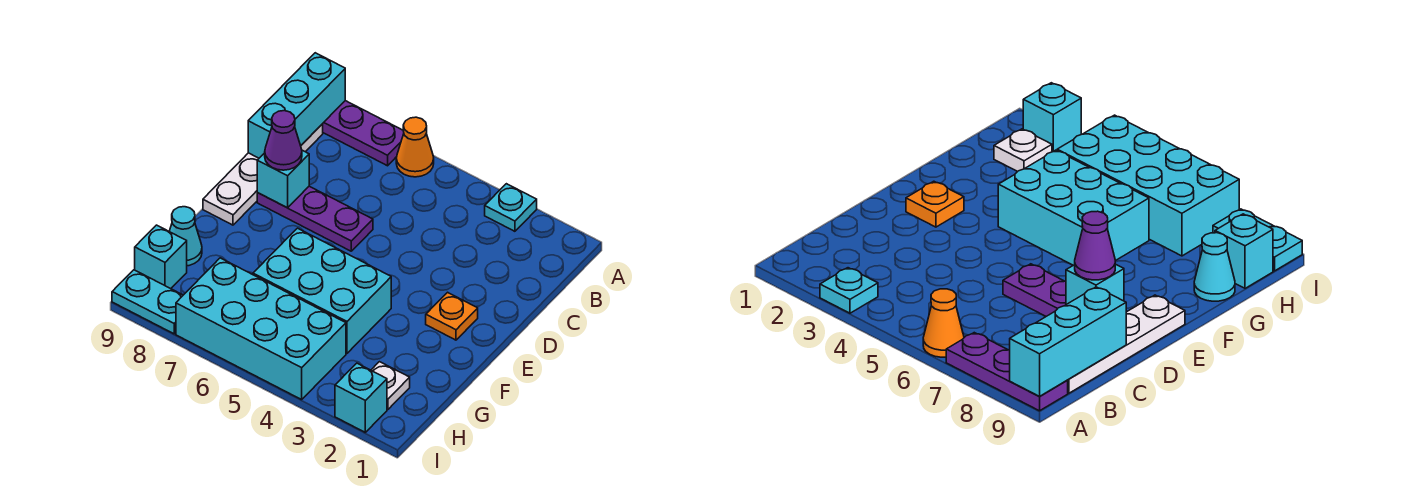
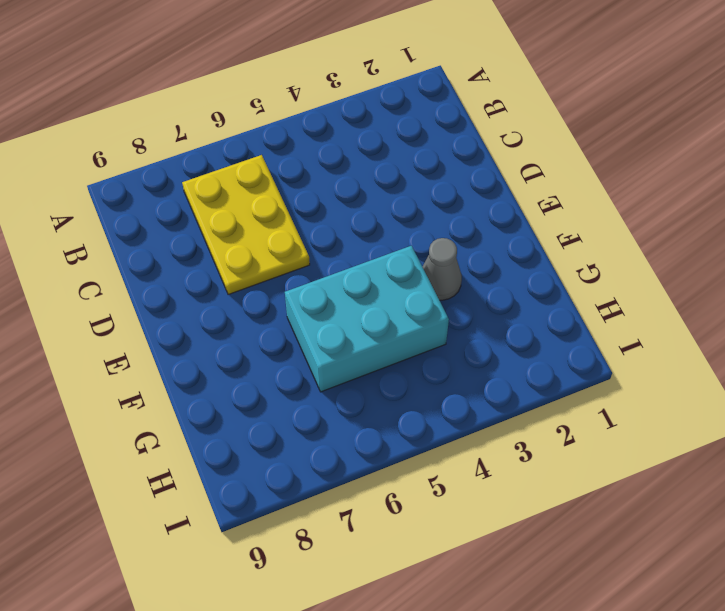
yellow plate B6:D7 level 1 -> purple plate D6:D8 level 1
grey cone F3 level 1 -> none
none -> cyan plate A3 level 1
none -> orange cone A6 level 1
none -> purple plate A7:A9 level 1

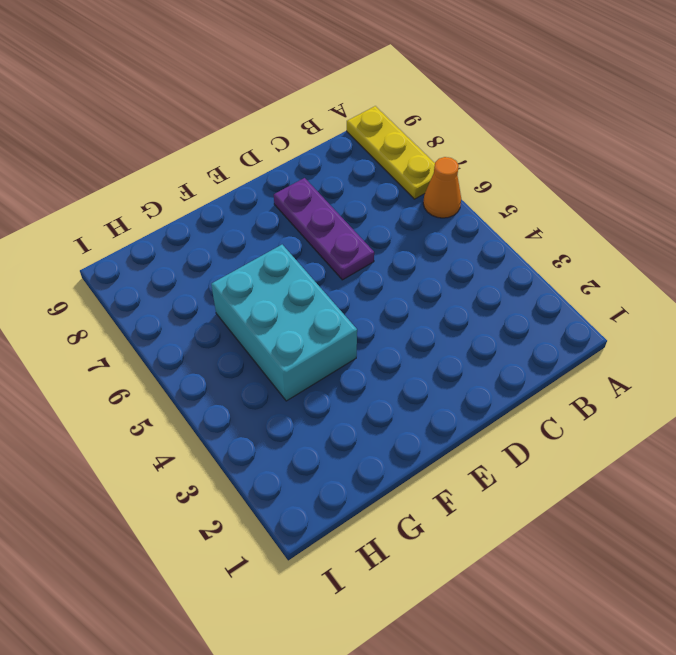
yellow plate A7:A9 level 1 -> purple plate A7:A9 level 1
none -> cyan plate A3 level 1
none -> white plate B9:E9 level 1
none -> orange plate E2 level 1

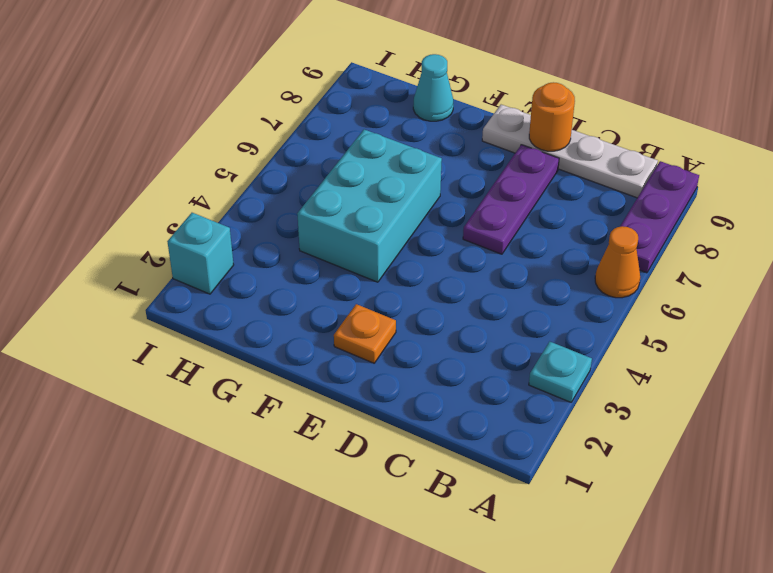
orange round brick D9 level 2 -> none
none -> white plate H2 level 1
none -> cyan brick H4:I7 level 1
none -> cyan brick H9 level 1

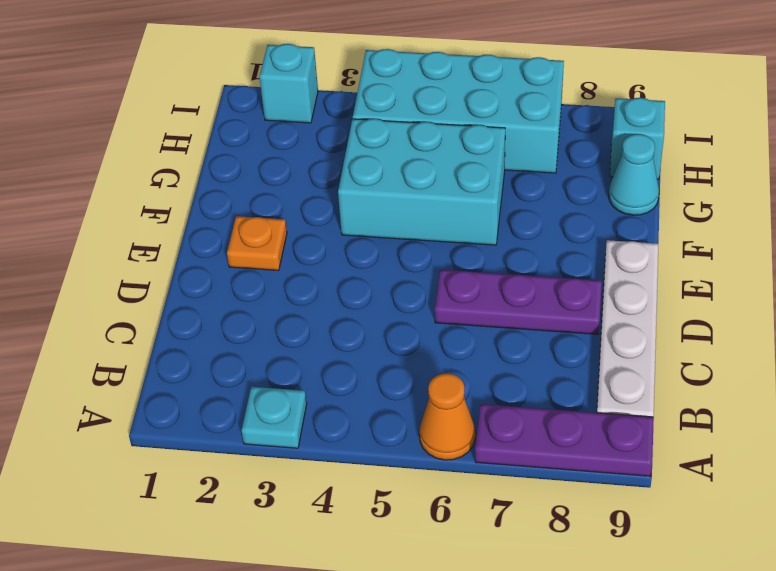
none -> white plate H2 level 1
none -> cyan plate I8:I9 level 1
none -> cyan brick A9:C9 level 2

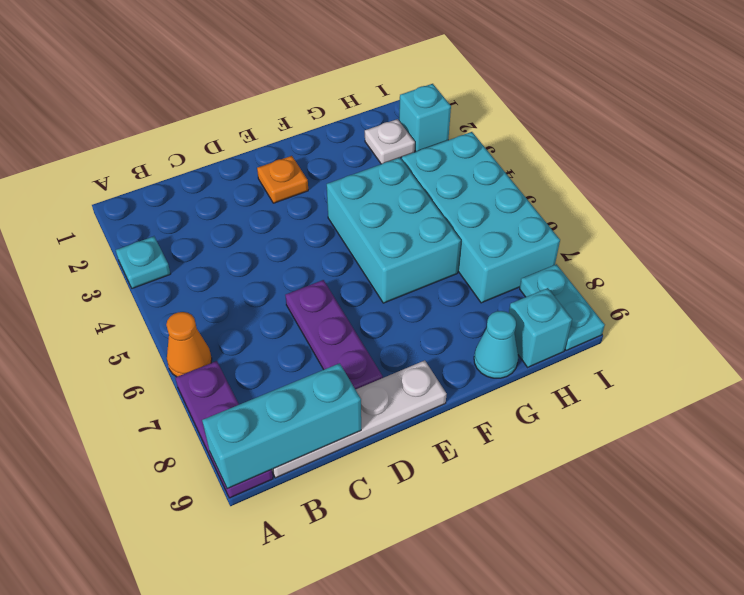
none -> cyan brick D8 level 2
none -> purple cone D8 level 3

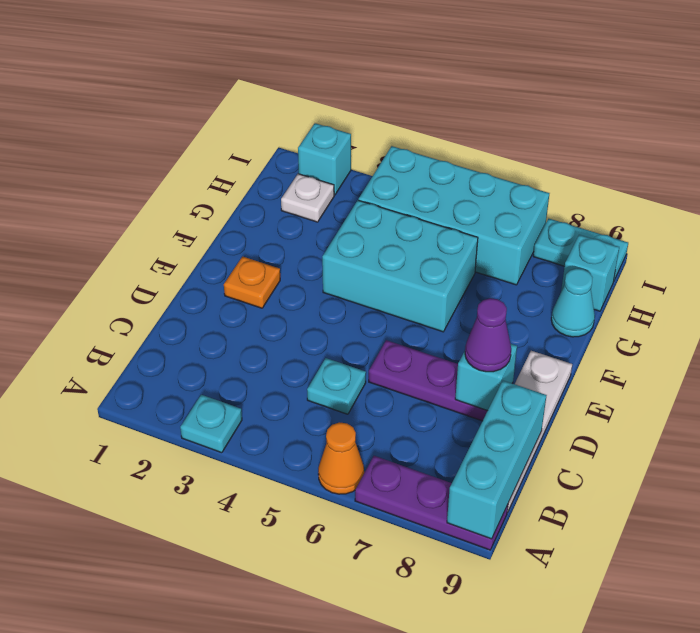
cyan plate C5 level 1 -> none

